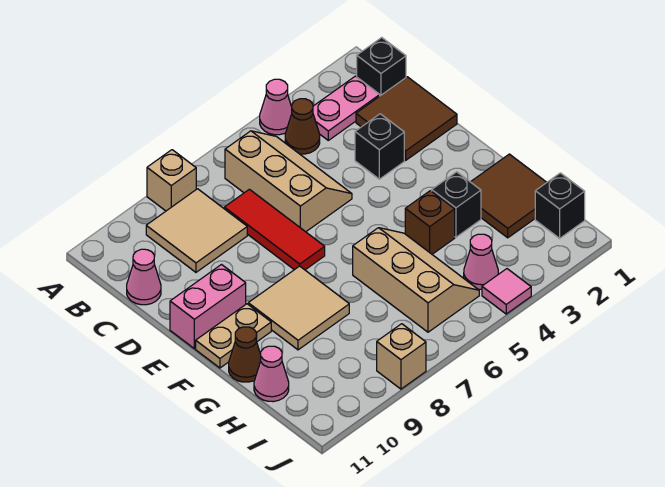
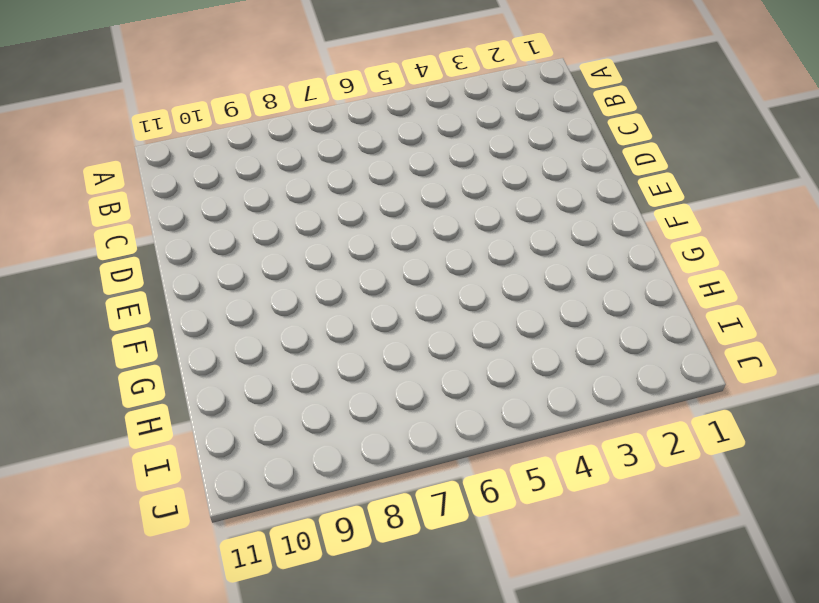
none -> pink cone A4 level 1
none -> tan brick A8 level 1
none -> black brick B1 level 1

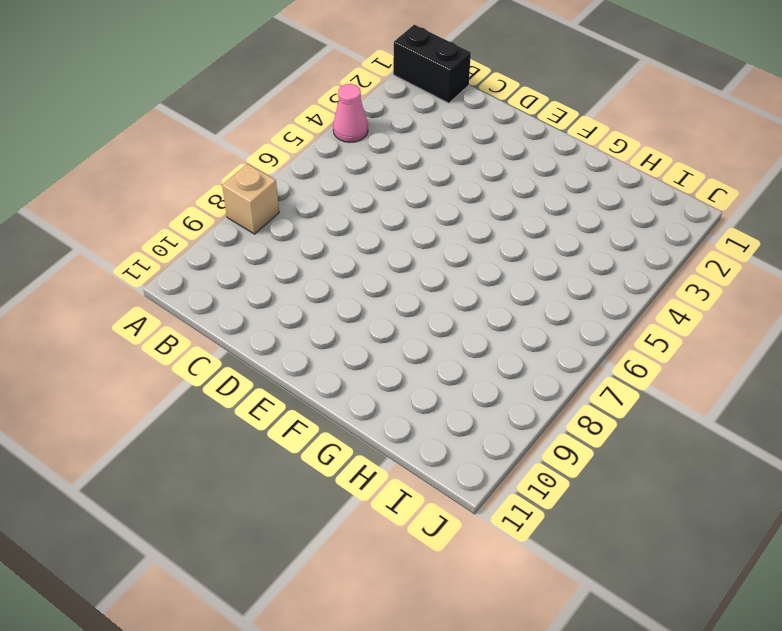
black brick A1:B1 level 1 -> black brick B1 level 1
none -> pink plate B2:B3 level 1
none -> brown cone B4 level 1
none -> tan slope B5:D6 level 1 top 6

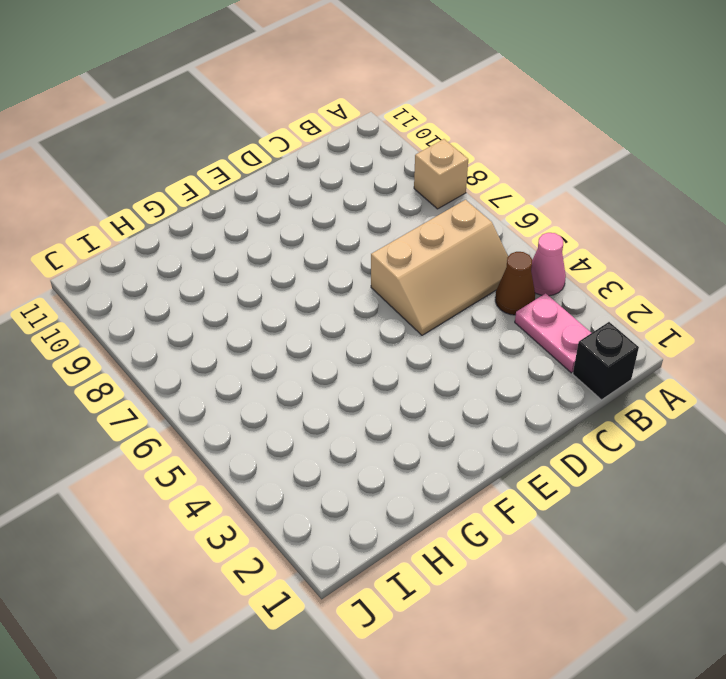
none -> tan tile B8:C9 level 1
none -> brown tile C1:D2 level 1
none -> red tile C7:E7 level 1

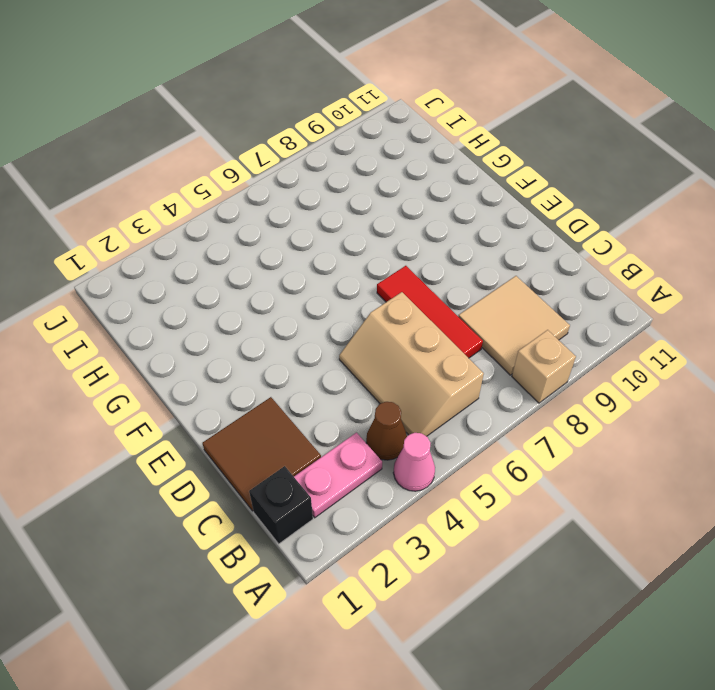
none -> pink cone C11 level 1
none -> black brick D3 level 1
none -> pink brick E10:E11 level 1

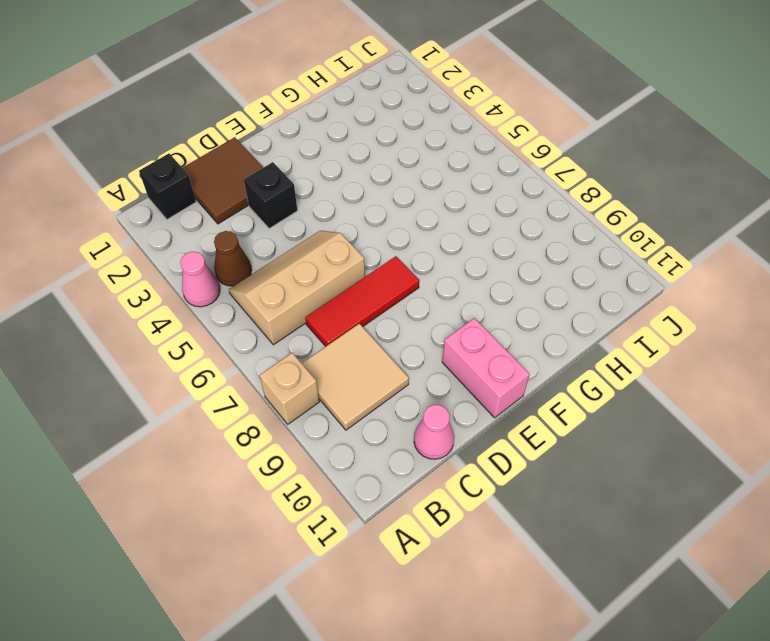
none -> pink plate B2:B3 level 1
none -> tan tile F8:G9 level 1
none -> tan plate F10:F11 level 1

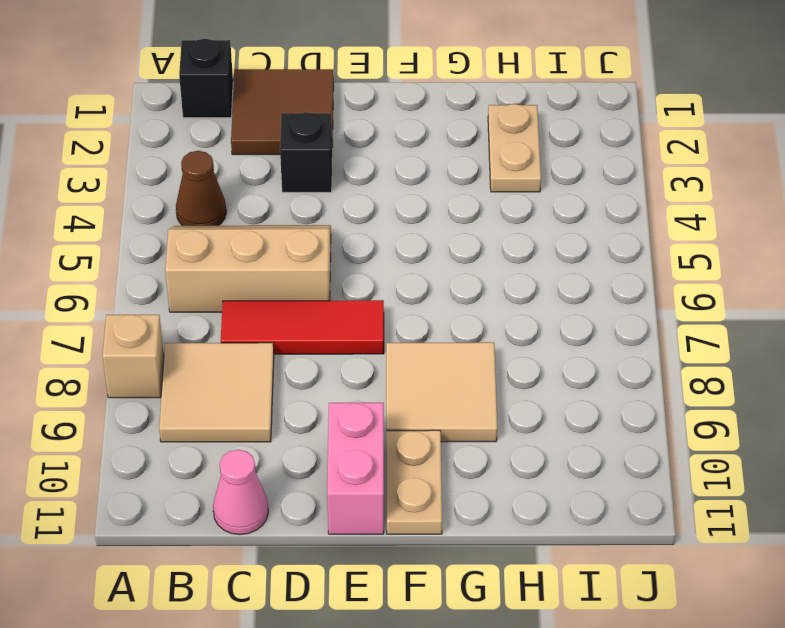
tan plate H2:H3 level 1 -> brown tile G1:H2 level 1
none -> pink cone A4 level 1
none -> pink plate B2:B3 level 1
none -> black brick G3 level 1

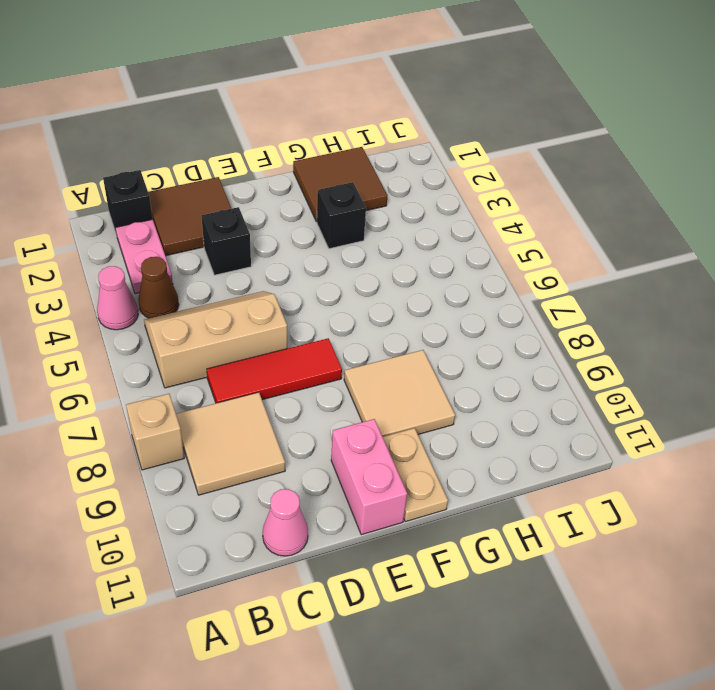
none -> brown brick G4 level 1
none -> tan slope G5:I6 level 1 top 6
none -> brown cone G11 level 1

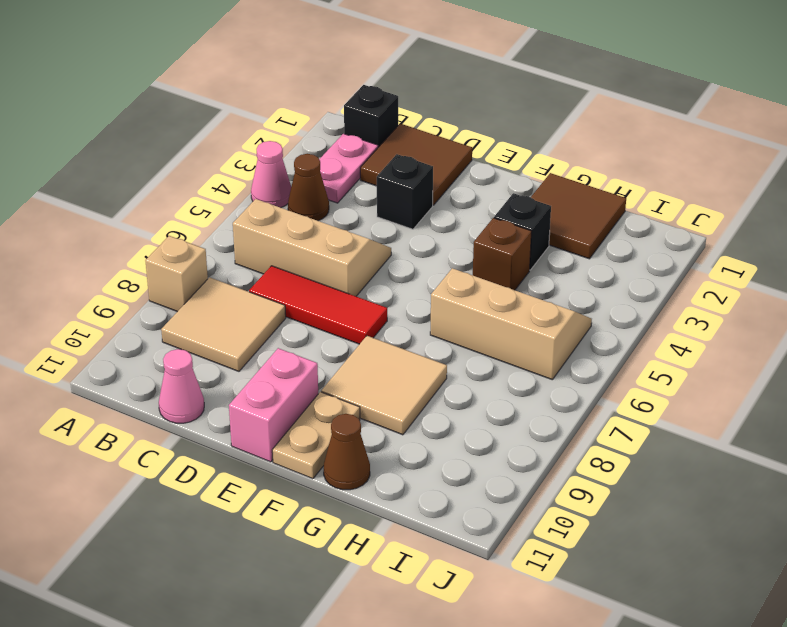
none -> pink cone H11 level 1
none -> black brick I1 level 1
none -> pink cone I4 level 1

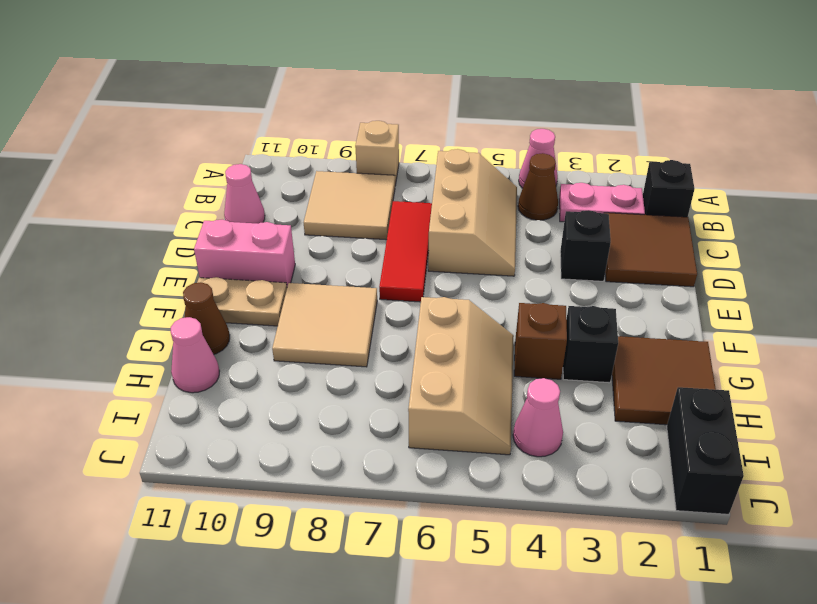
black brick I1:J1 level 1 -> black brick I1 level 1
none -> pink tile J4 level 1
none -> tan brick J8 level 1

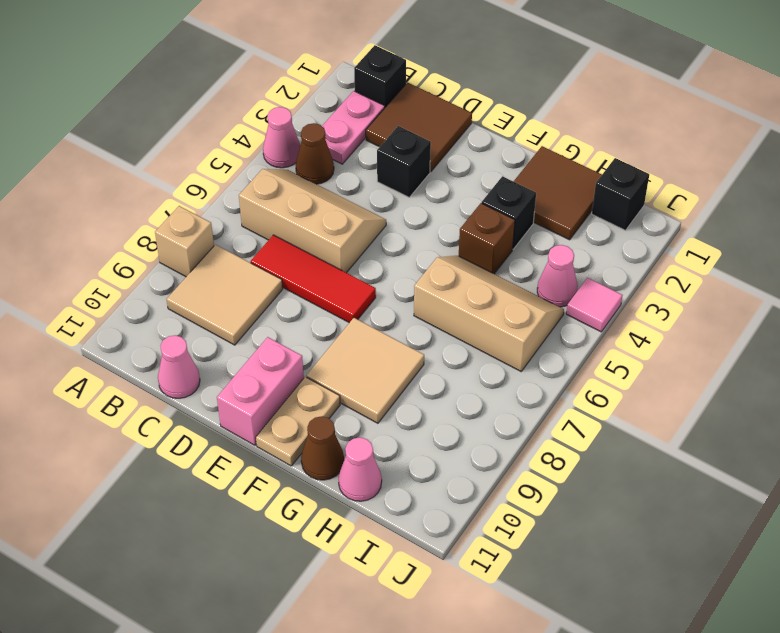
none -> tan brick J8 level 1

